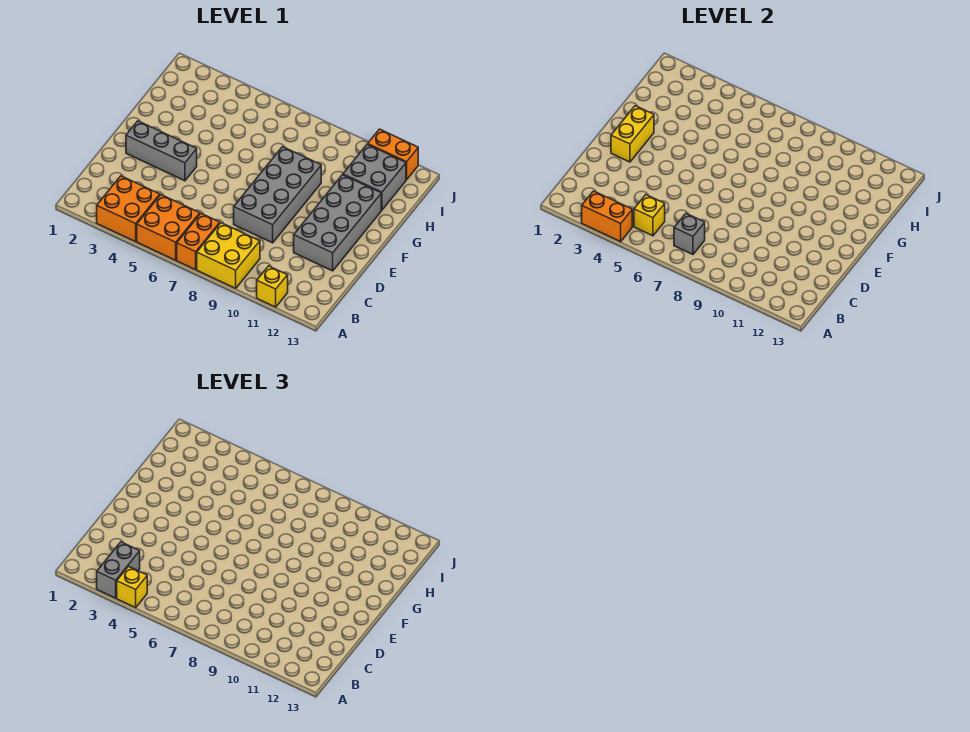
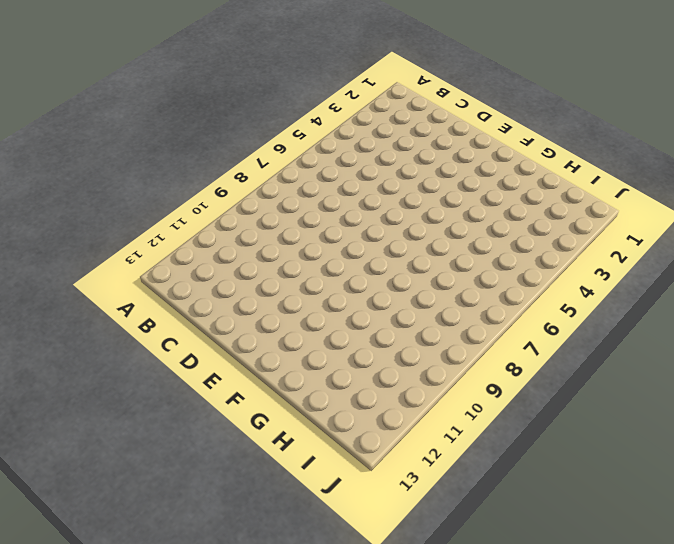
none -> orange brick A3:B4 level 1
none -> orange brick A5:B6 level 1
none -> orange brick A7:B7 level 1

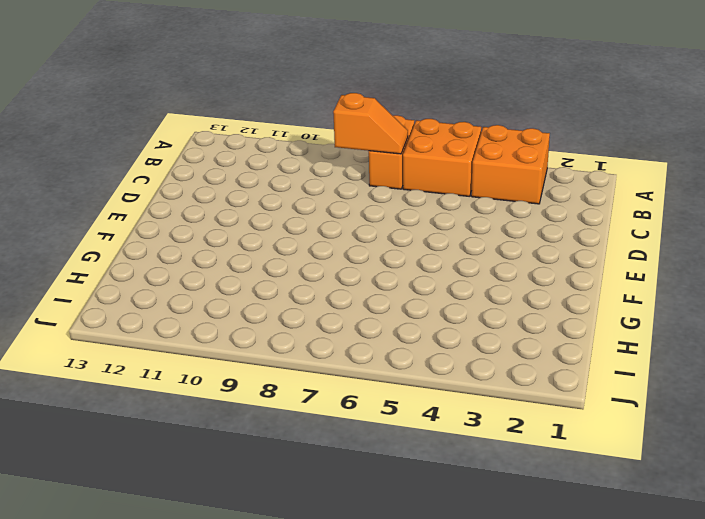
orange slope B7:B8 level 2 top 8 -> grey brick B7 level 2
none -> yellow brick A8:B9 level 1
none -> yellow brick A11 level 1
none -> grey brick D8:G9 level 1

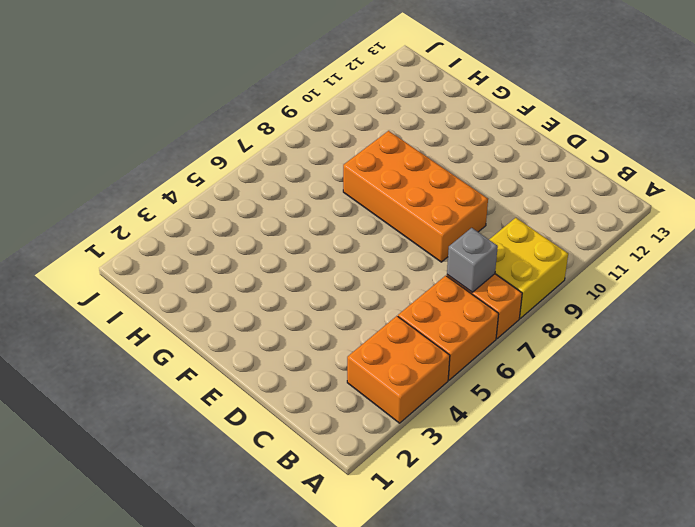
orange brick D8:G9 level 1 -> grey brick D8:G9 level 1
none -> yellow brick A11 level 1
none -> grey brick D11:G12 level 1
none -> grey brick E2:E4 level 1

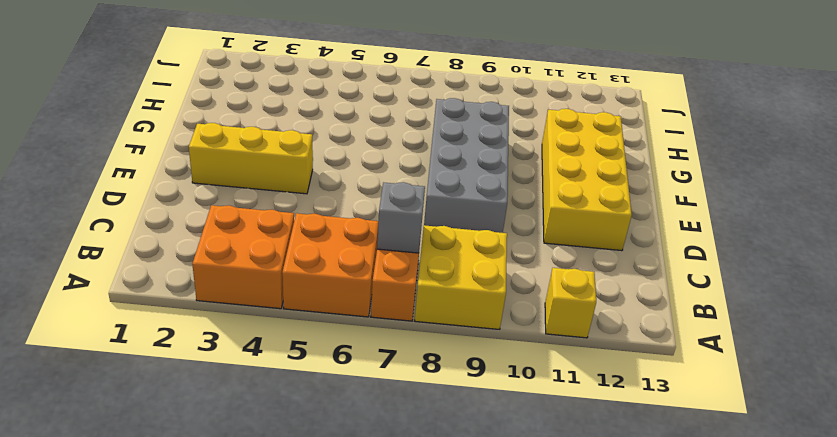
yellow brick D11:G12 level 1 -> grey brick D11:G12 level 1
yellow brick E2:E4 level 1 -> grey brick E2:E4 level 1
none -> grey brick H11:I12 level 1
none -> orange brick J11:J12 level 1
none -> orange brick A3:A4 level 2

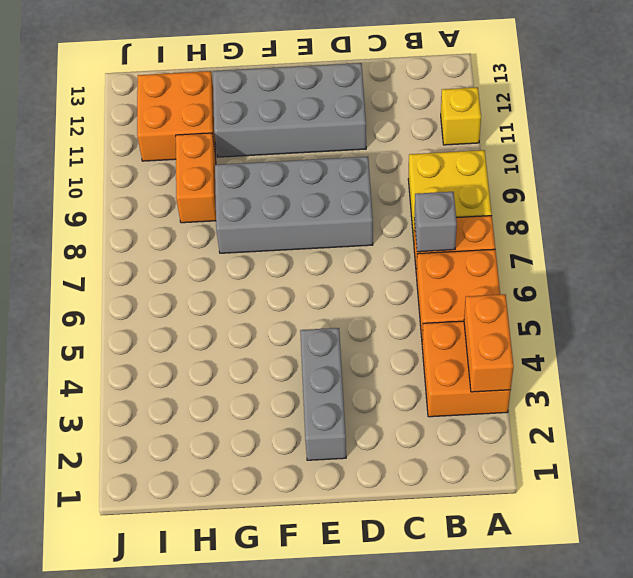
orange brick H9:H10 level 1 -> orange brick J11:J12 level 1
orange brick H11:I12 level 1 -> grey brick H11:I12 level 1
none -> yellow brick B5 level 2
none -> yellow brick E2:F2 level 2
none -> grey brick A3:B3 level 3

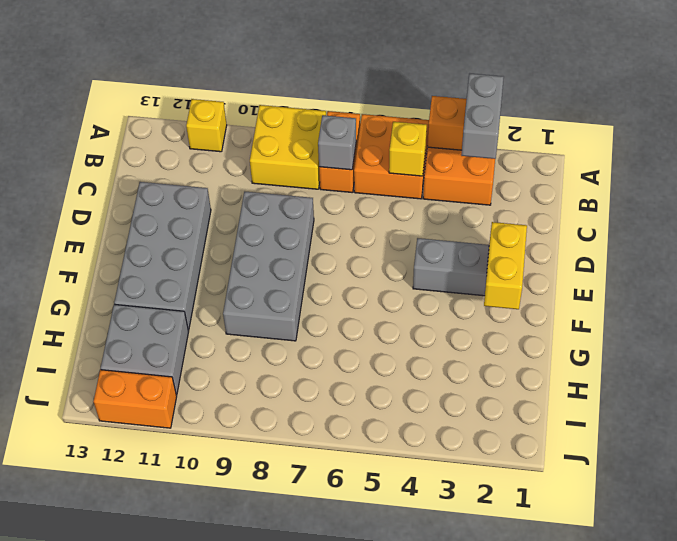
none -> yellow brick A4 level 3

